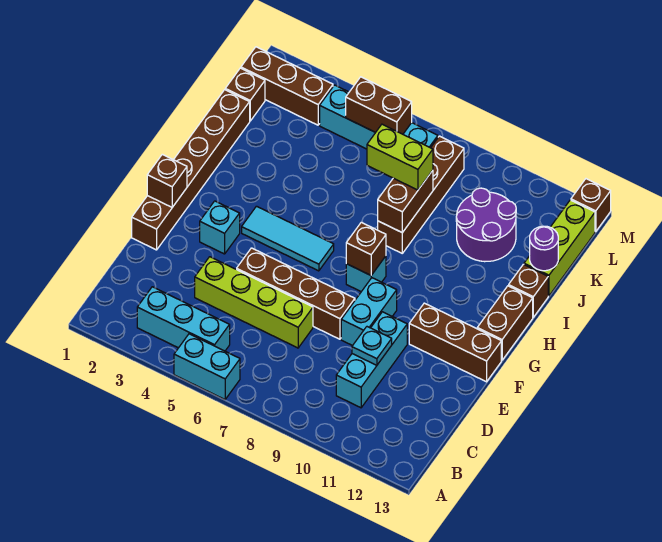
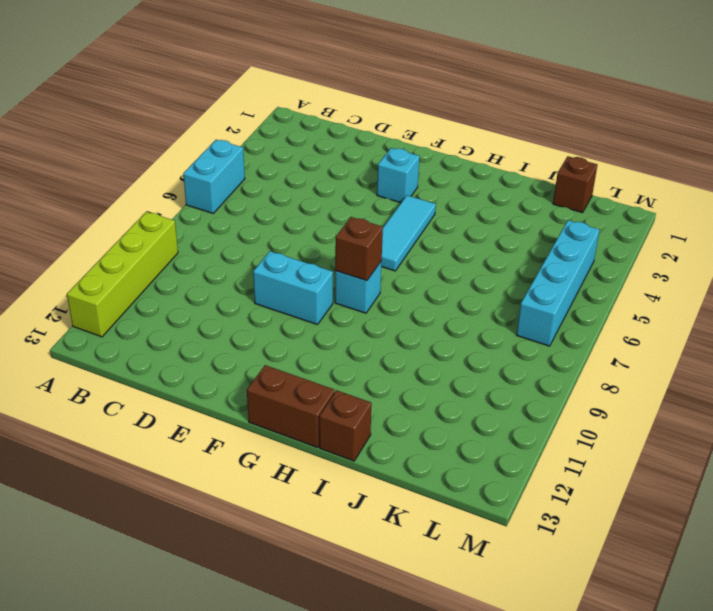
lime brick A9:A12 level 1 -> lime brick D4:D7 level 1
none -> cyan brick B3:B5 level 1
none -> cyan brick C10:E10 level 1
none -> brown brick E1:J1 level 1

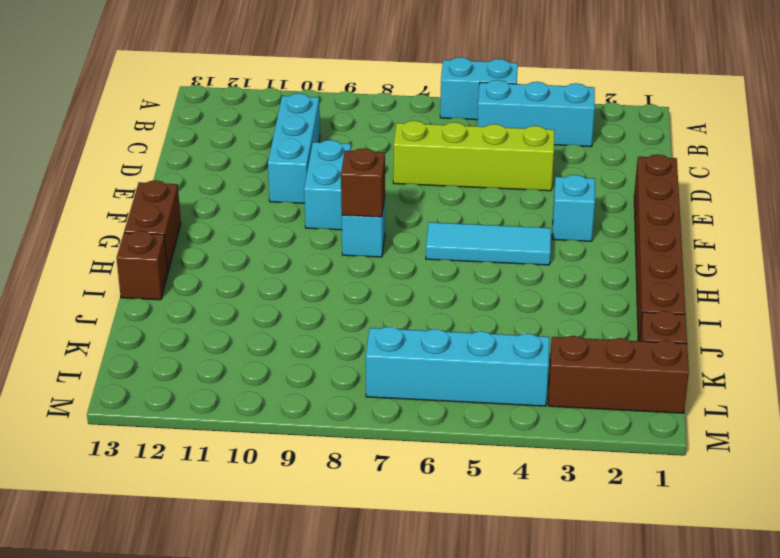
none -> brown brick E5:E8 level 1
none -> brown brick F11:F13 level 1
none -> brown brick I8:L8 level 1

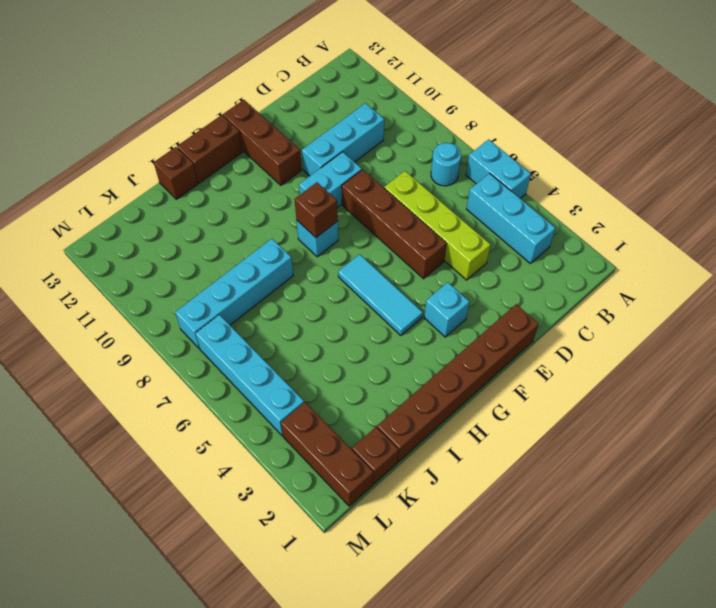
cyan round brick B7 level 1 -> none
cyan brick I8:L8 level 1 -> brown brick I8:L8 level 1
none -> purple round brick J10:K11 level 1
none -> lime brick J13:L13 level 1
none -> brown brick M13 level 1

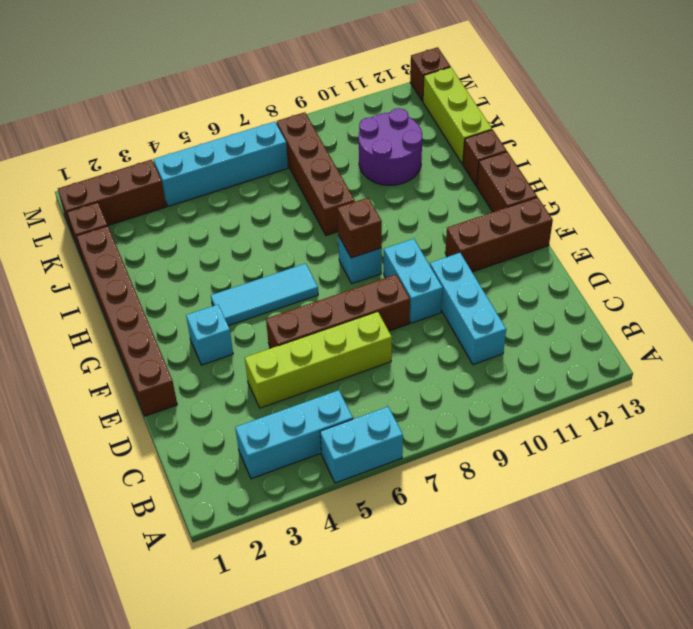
none -> cyan plate D10 level 2
none -> brown brick F1 level 2
none -> brown brick I8:J8 level 2

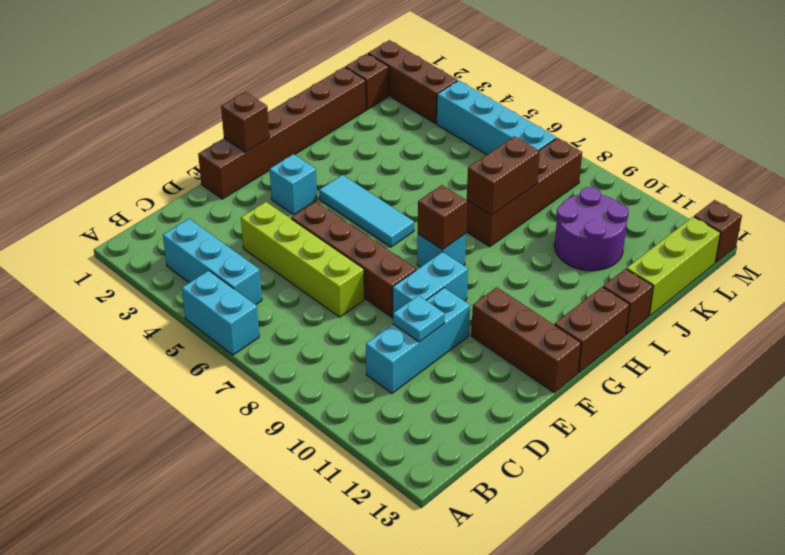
none -> purple round brick J13 level 2
none -> brown brick L5:L6 level 2
none -> lime brick J7:J8 level 3

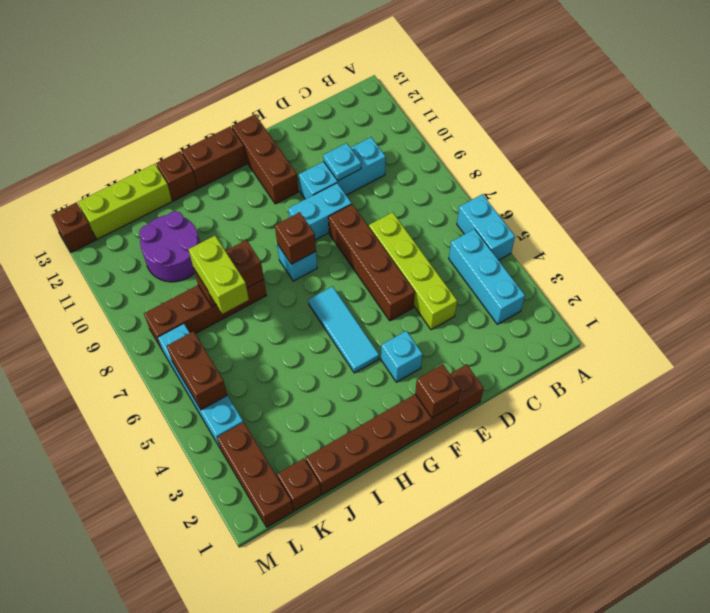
none -> purple round brick J13 level 2

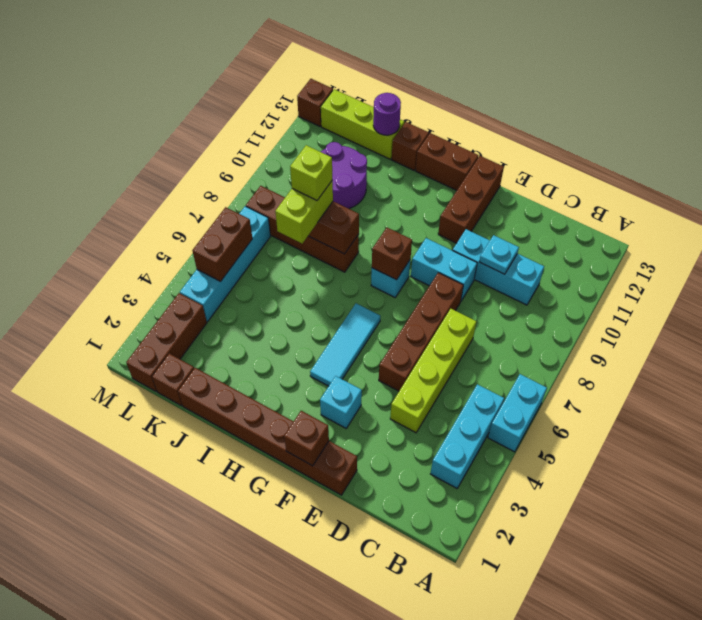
lime brick J8 level 4 -> none

